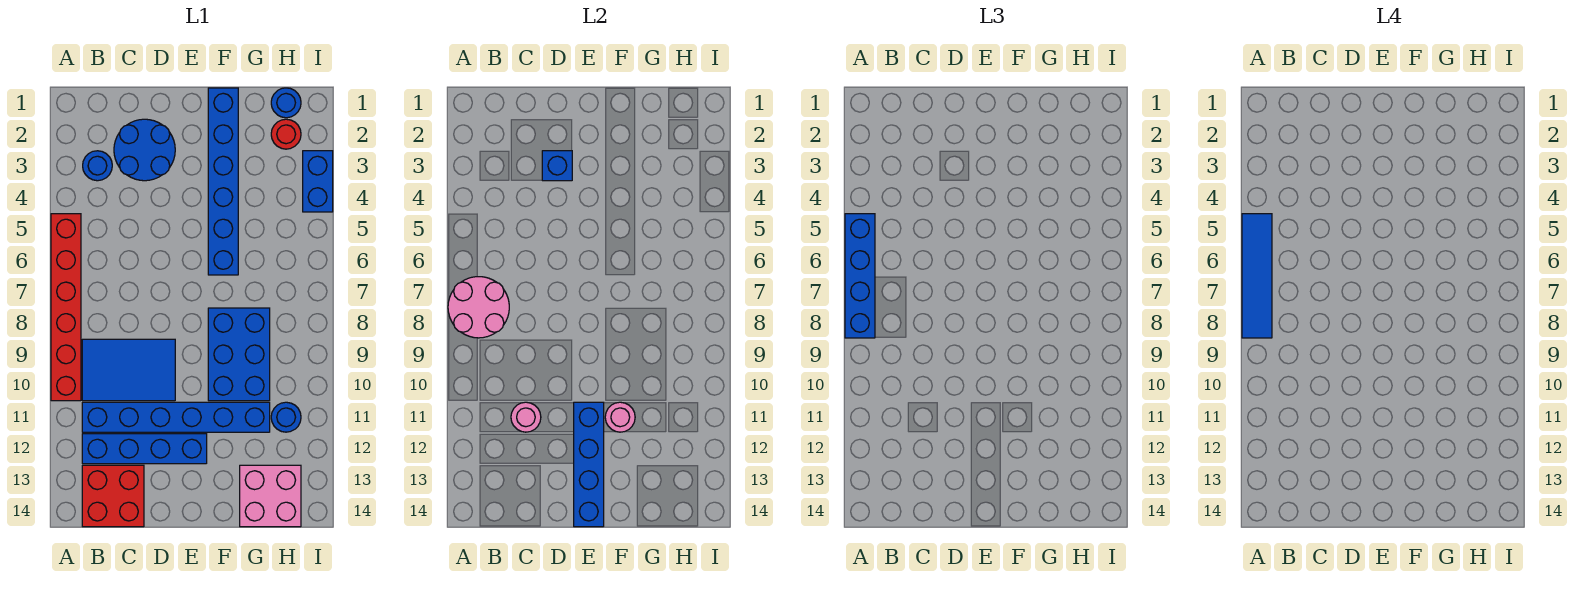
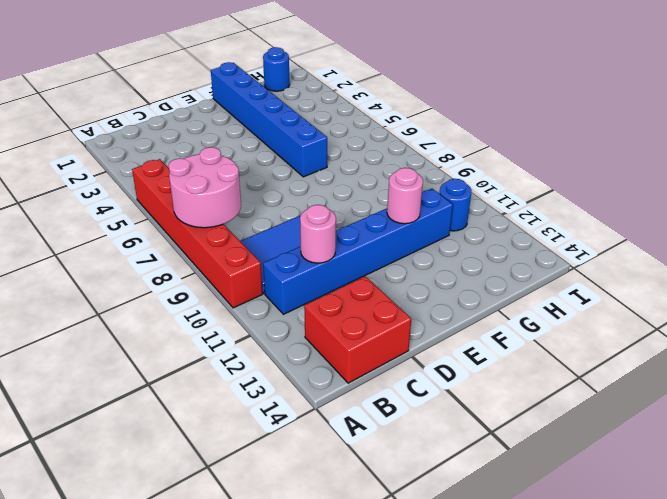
none -> blue round brick B3 level 1
none -> blue brick B12:E12 level 1
none -> blue round brick C2:D3 level 1

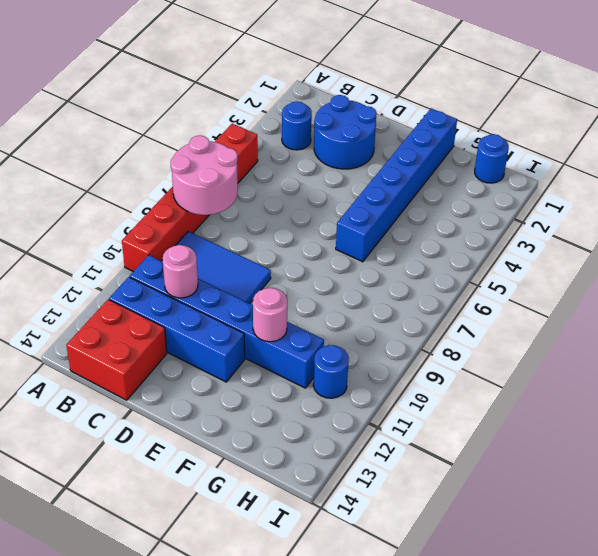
none -> blue brick F8:G10 level 1
none -> pink brick G13:H14 level 1
none -> red round brick H2 level 1

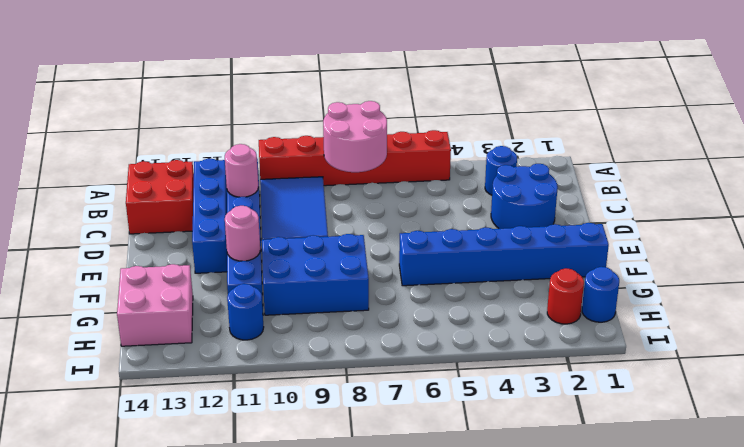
none -> blue brick I3:I4 level 1
none -> blue brick D3 level 2
none -> blue brick E11:E14 level 2

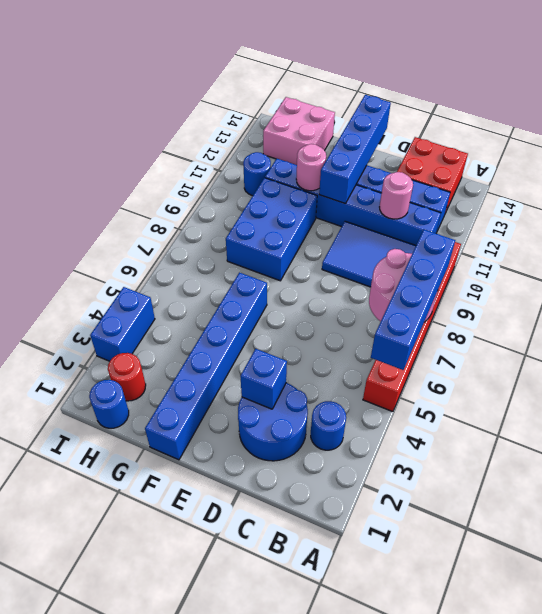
none -> blue tile A5:A8 level 4

